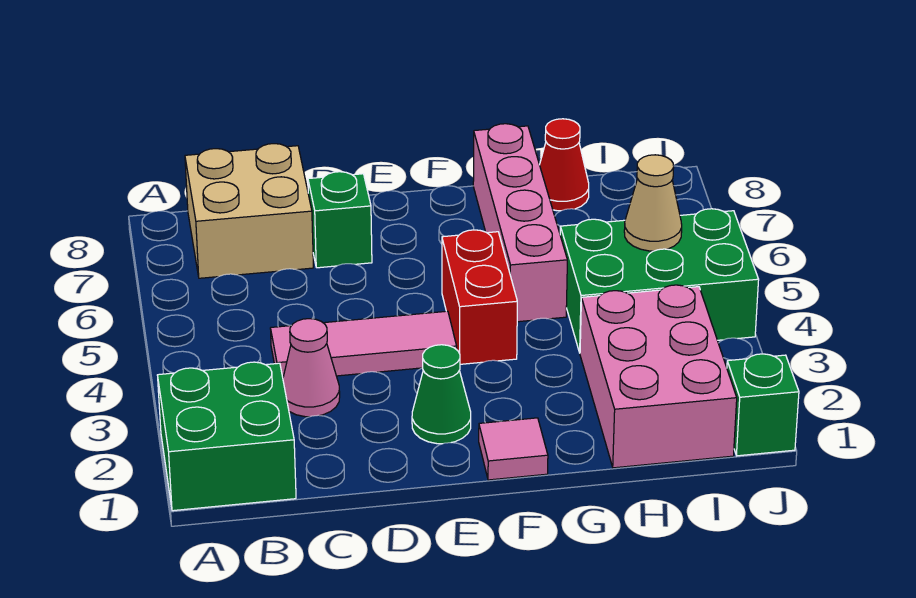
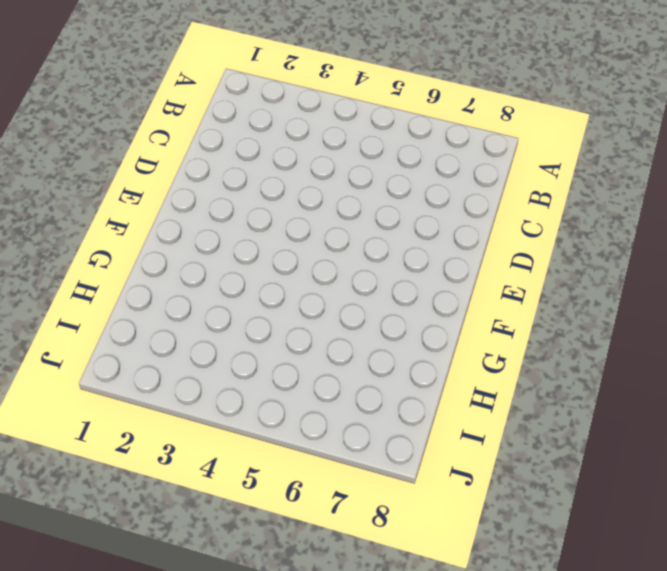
none -> green brick A1:B2 level 1
none -> tan brick B7:C8 level 1
none -> pink cone C3 level 1

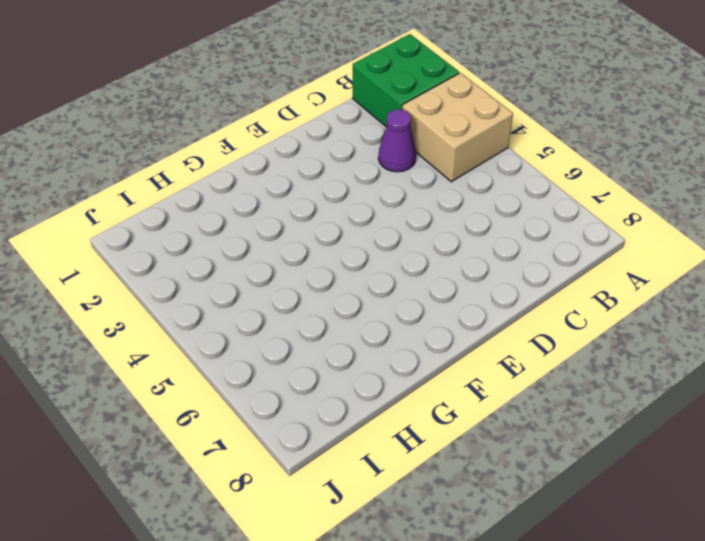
tan brick A3:B4 level 1 -> tan brick B7:C8 level 1
purple cone C3 level 1 -> pink cone C3 level 1
none -> pink tile C4:E4 level 1
none -> green brick D7 level 1
none -> green cone E2 level 1

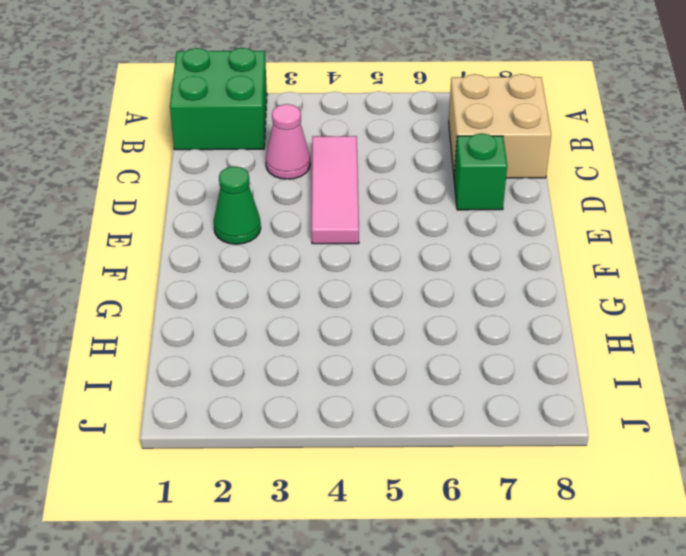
none -> pink tile F1 level 1
none -> red brick F4:F5 level 1
none -> pink brick G5:G8 level 1

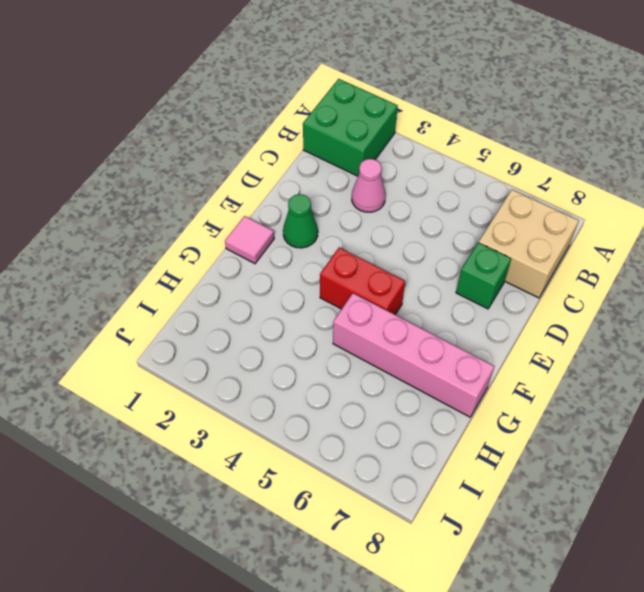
none -> pink tile C4:E4 level 1
none -> pink brick H1:I3 level 1
none -> green brick H4:J5 level 1

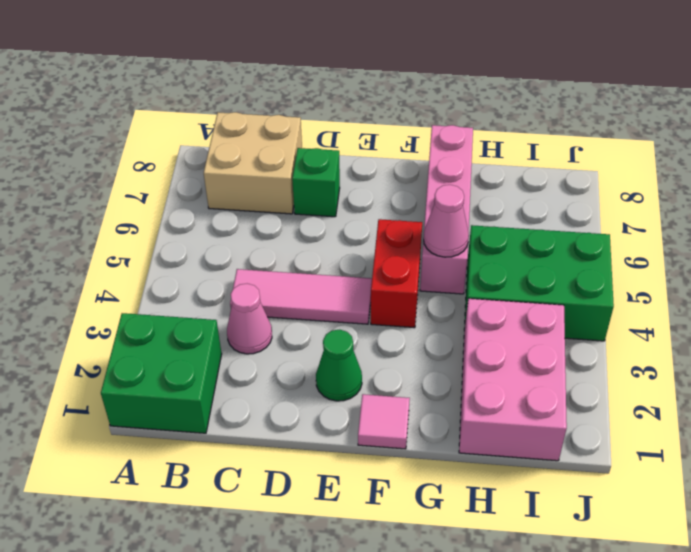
pink cone G5 level 2 -> none
none -> red cone H8 level 1
none -> green brick J1 level 1
none -> tan cone I5 level 2

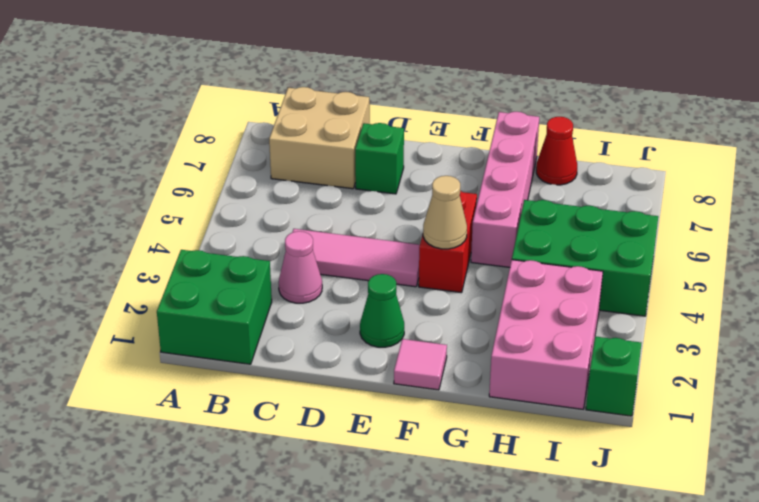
tan cone F4 level 2 -> tan cone I5 level 2

